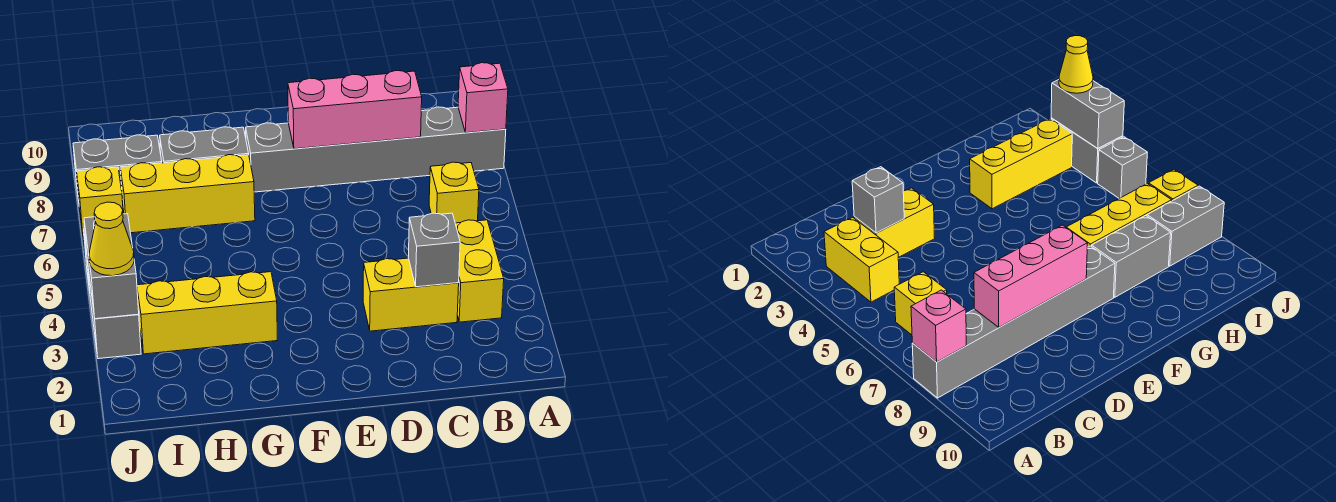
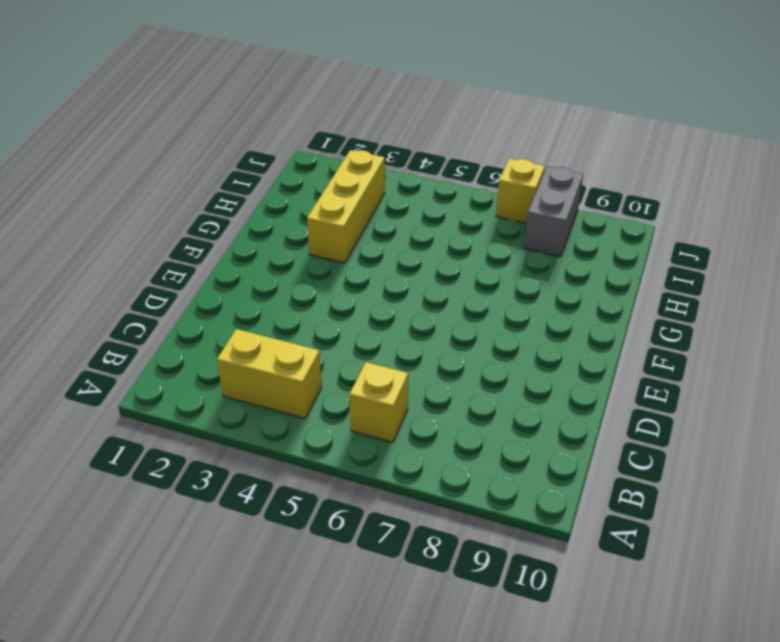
none -> grey brick A8:F8 level 1
none -> yellow brick C3:D3 level 1
none -> yellow brick G7:I7 level 1

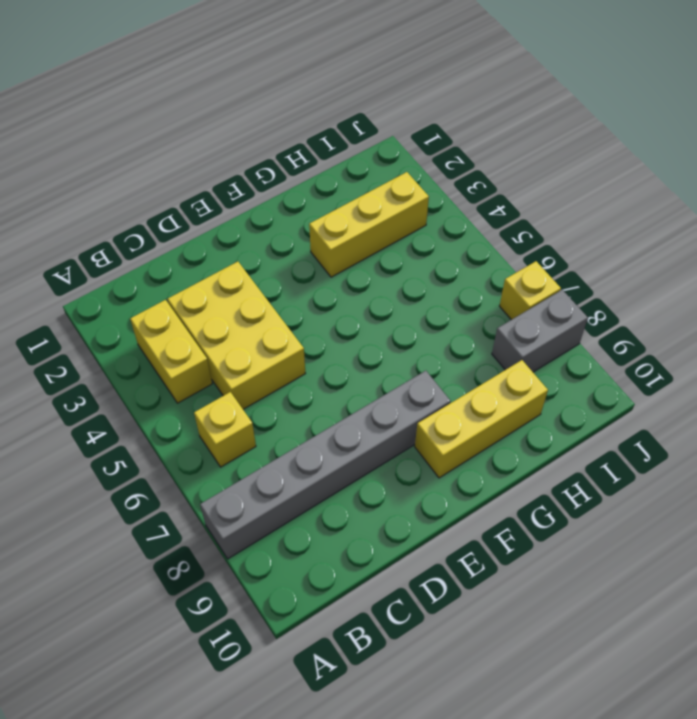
yellow brick C3:D5 level 1 -> yellow brick C3:D3 level 1
yellow brick F9:H9 level 1 -> yellow brick G7:I7 level 1
none -> grey brick G8:H8 level 1
none -> grey brick J3:J4 level 1
none -> grey brick J5 level 1

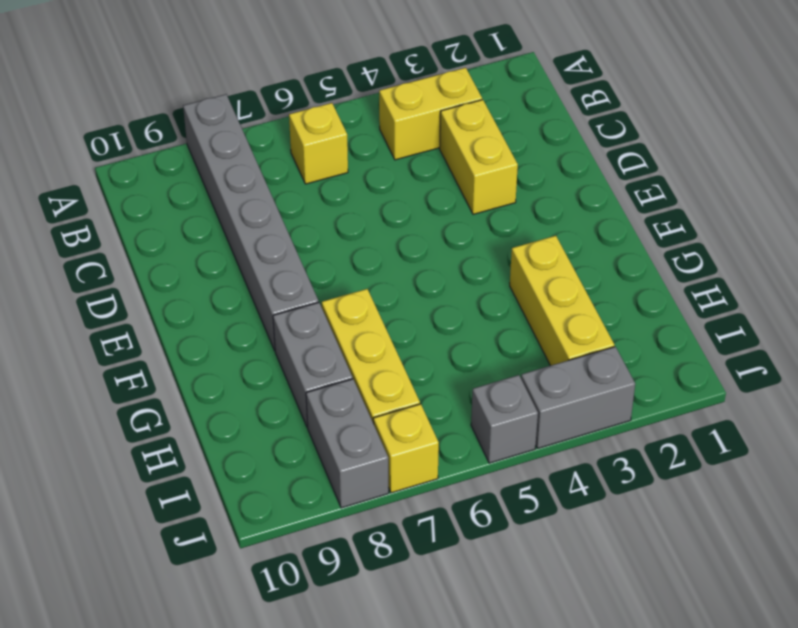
none -> pink brick A8 level 2
none -> grey brick C3 level 2
none -> pink brick C8:E8 level 2

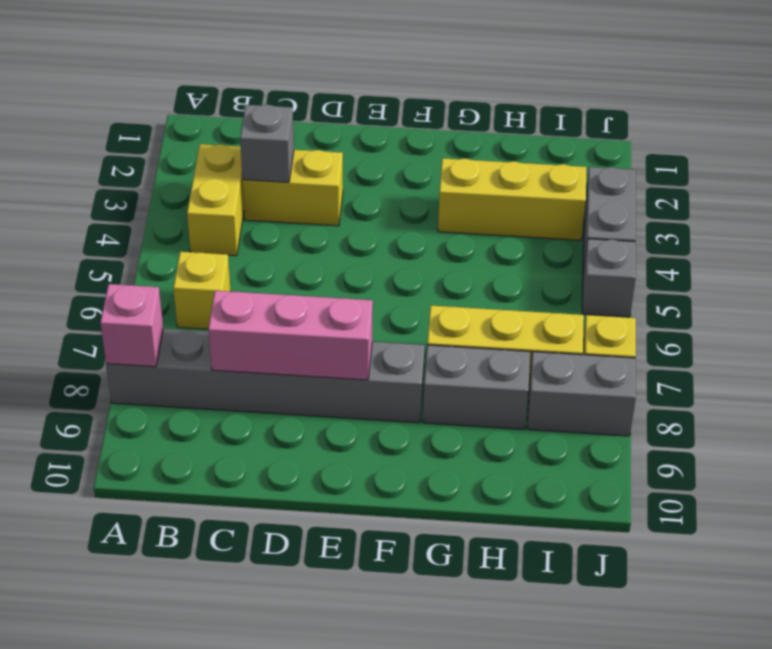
none -> grey brick J3:J4 level 2
none -> yellow cone J3 level 3

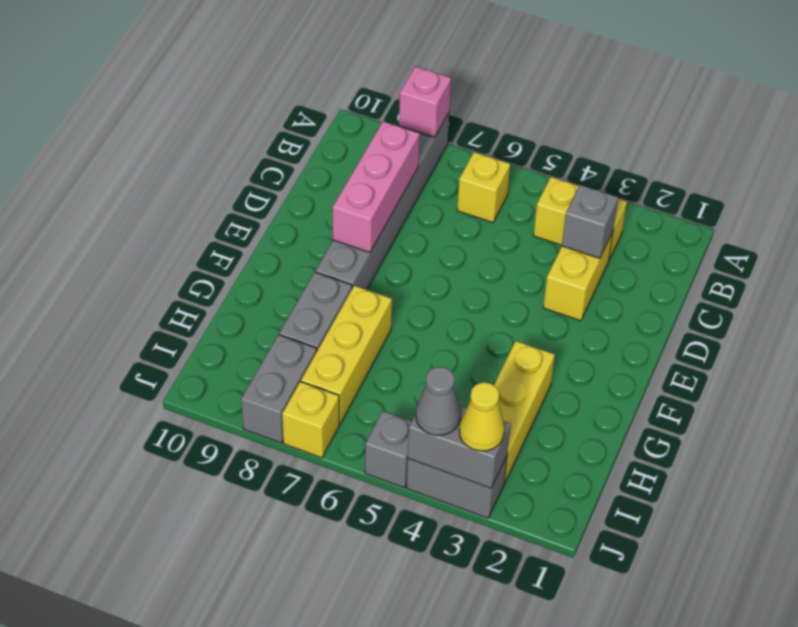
grey cone J4 level 3 -> none

